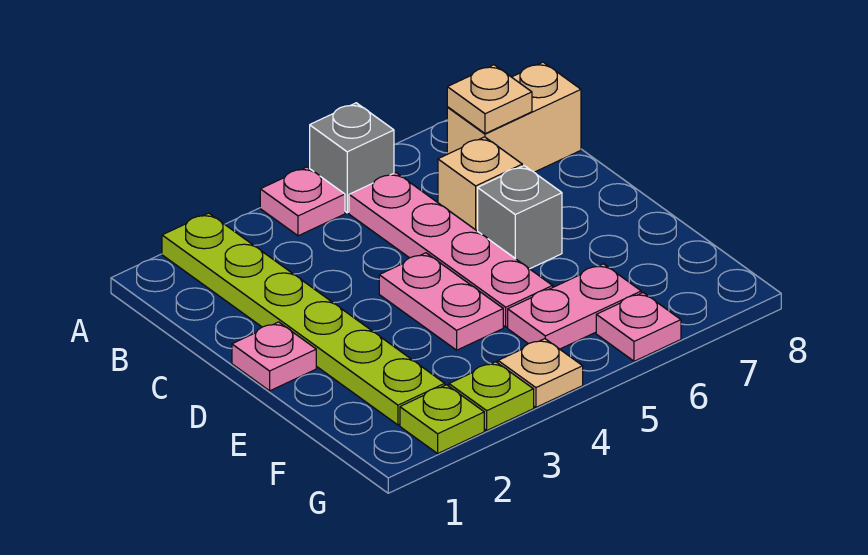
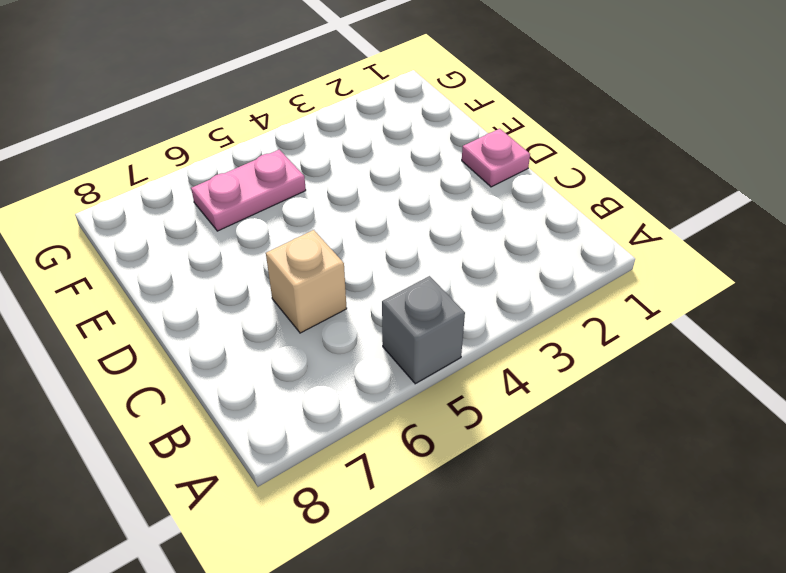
none -> lime plate A2:F2 level 1
none -> pink plate A4 level 1
none -> pink plate B5:E5 level 1

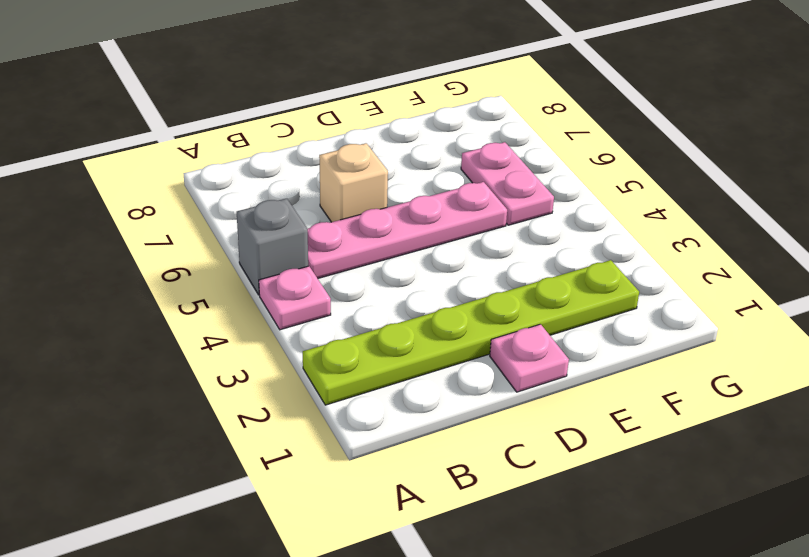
none -> tan brick B7:B8 level 1
none -> pink plate D4:E4 level 1
none -> grey brick D6 level 1

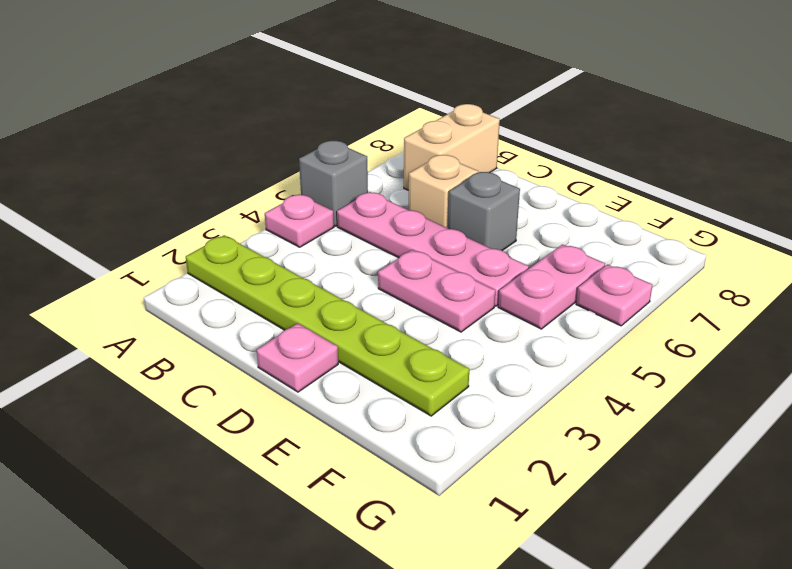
none -> lime plate G2 level 1
none -> lime plate G3 level 1
none -> tan plate G4 level 1

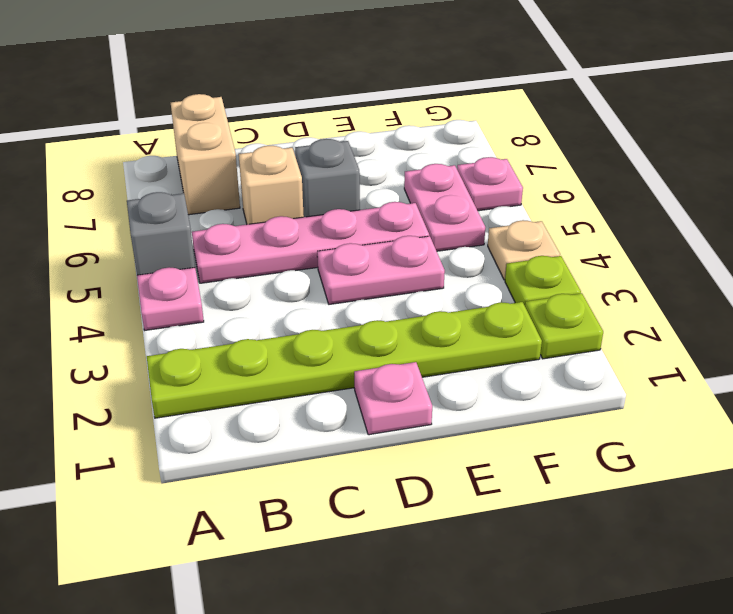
none -> tan plate B7 level 2

